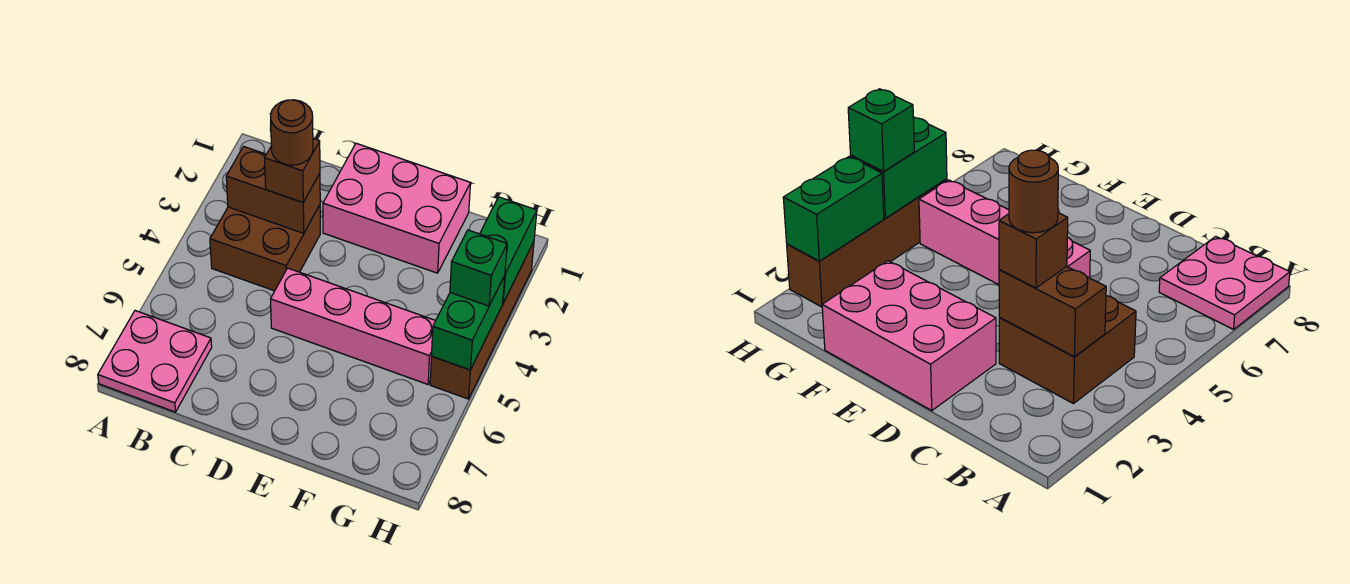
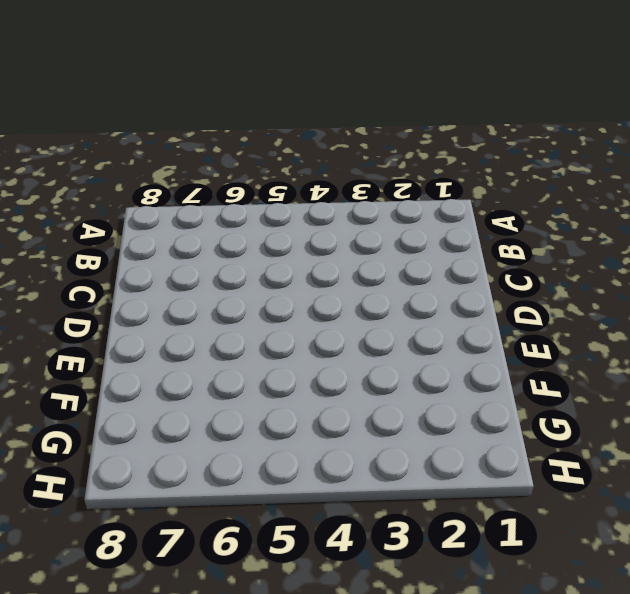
none -> pink plate A7:B8 level 1
none -> brown brick B3:C4 level 1

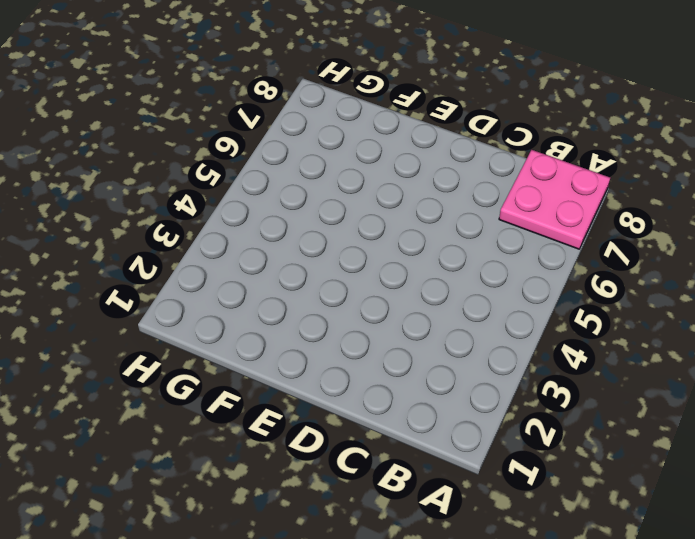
none -> brown brick B3:C4 level 1
none -> pink brick D1:F2 level 1

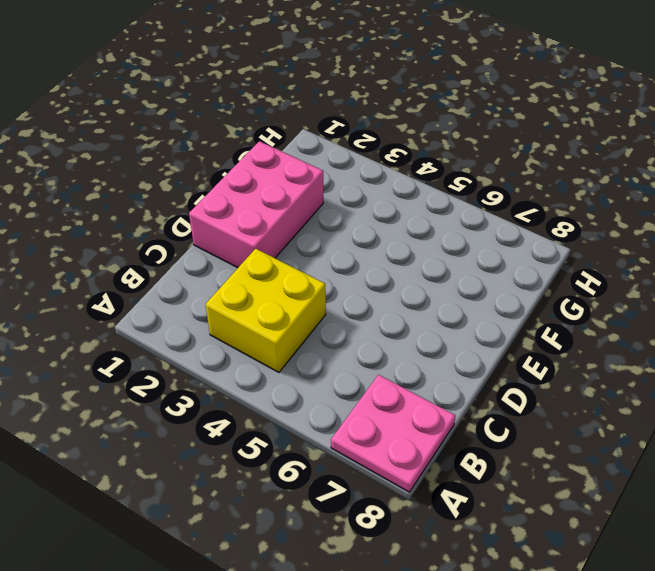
yellow brick B3:C4 level 1 -> brown brick B3:C4 level 1
none -> pink brick D5:G5 level 1
none -> brown brick H2:H5 level 1

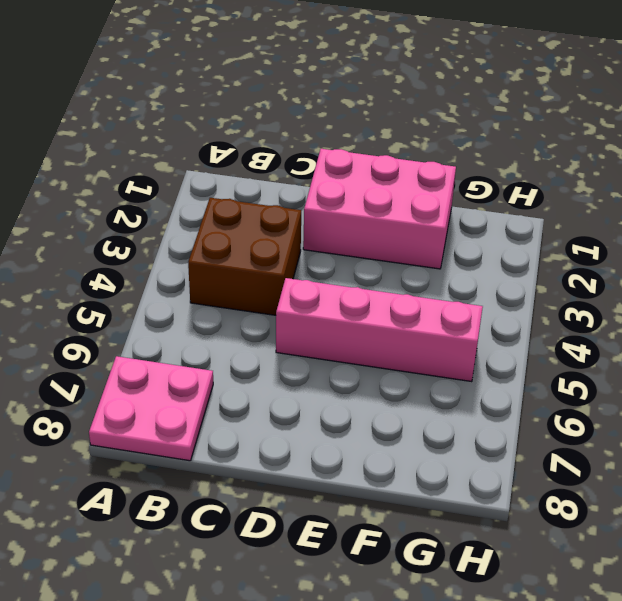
none -> brown brick H2:H5 level 1
none -> brown brick B3:C3 level 2

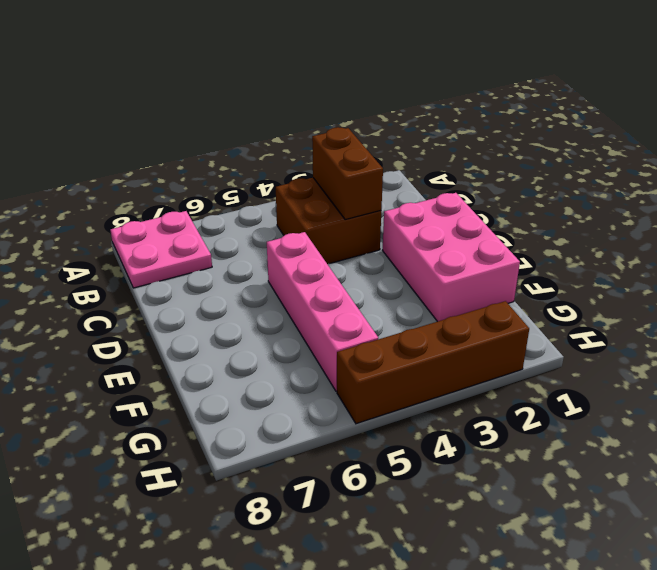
none -> green brick H2:H3 level 2
none -> green brick H4:H5 level 2

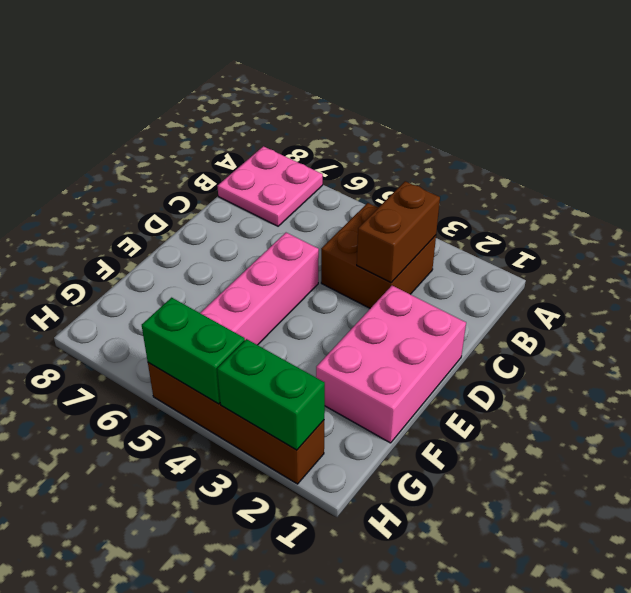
none -> brown brick C3 level 3
none -> green brick H4 level 3

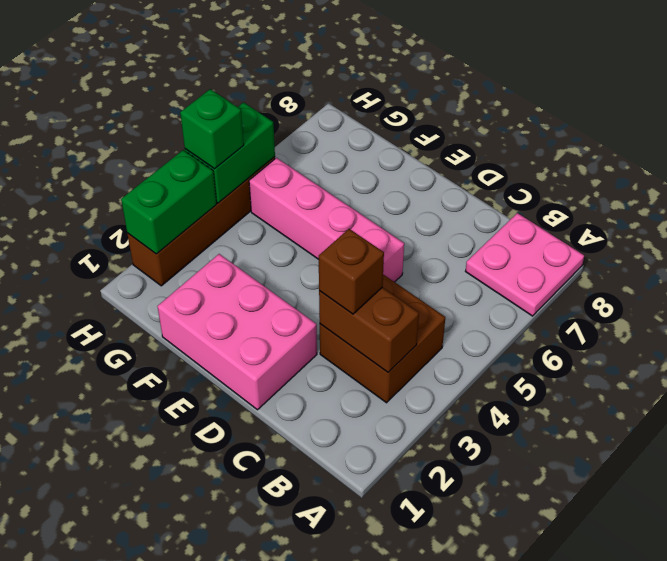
none -> brown round brick C3 level 4

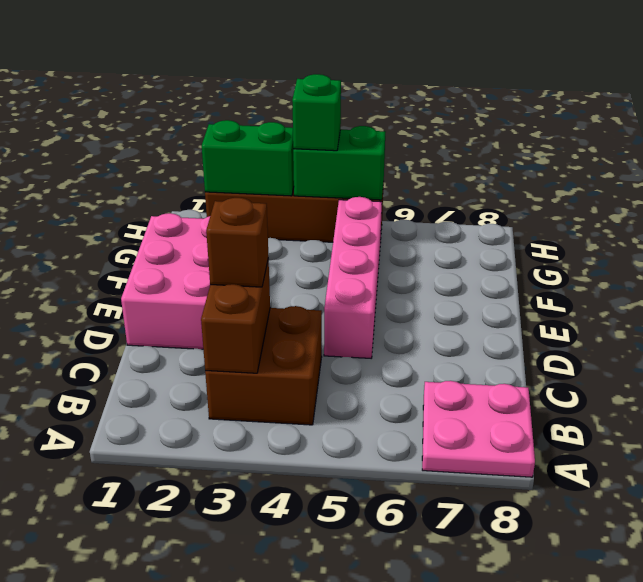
none -> brown round brick C3 level 4

